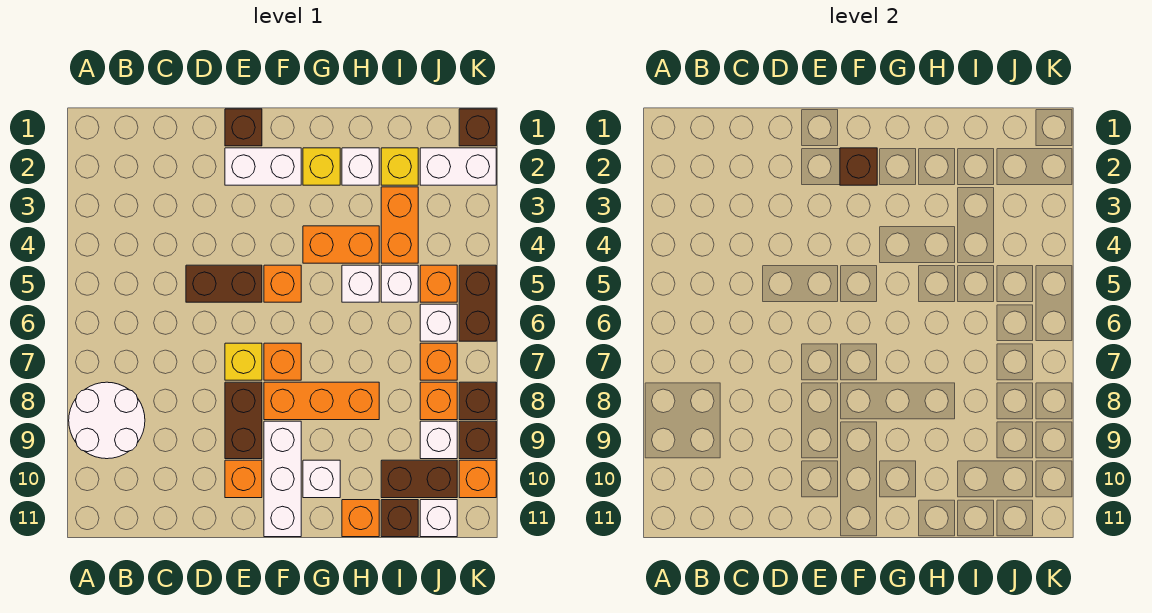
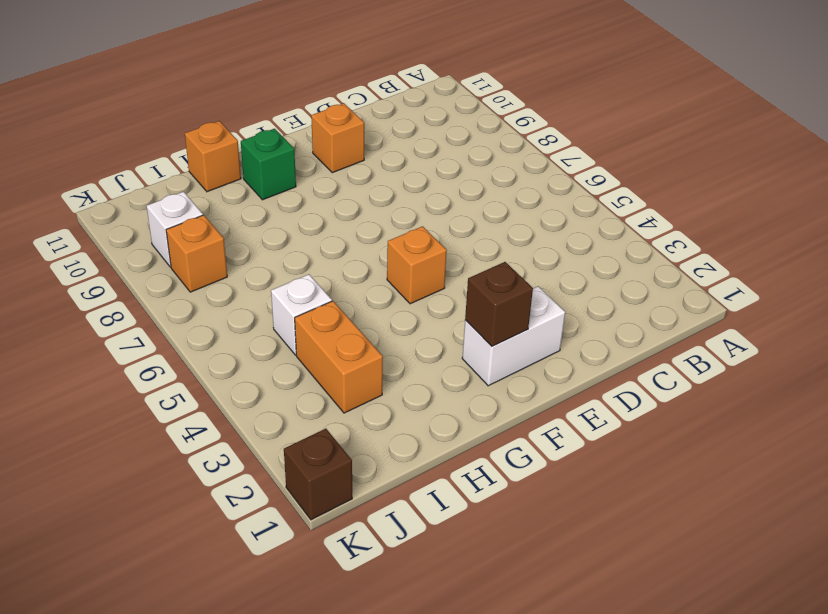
green brick G10 level 1 -> white brick G10 level 1
none -> white round brick A8:B9 level 1
none -> brown brick D5:E5 level 1
none -> brown brick E1 level 1
none -> yellow brick E7 level 1

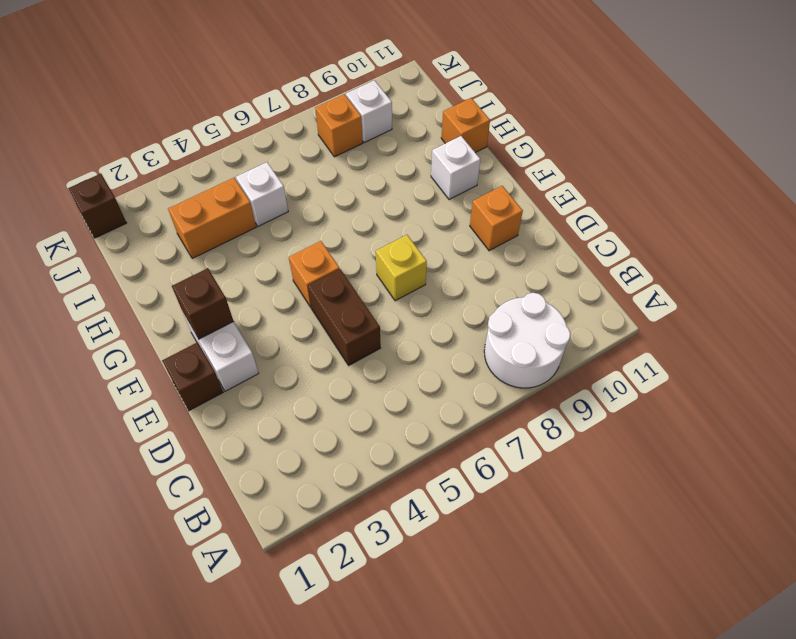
none -> brown brick E8:E9 level 1
none -> orange brick F7 level 1
none -> orange brick F8:H8 level 1
none -> white brick F9:F11 level 1

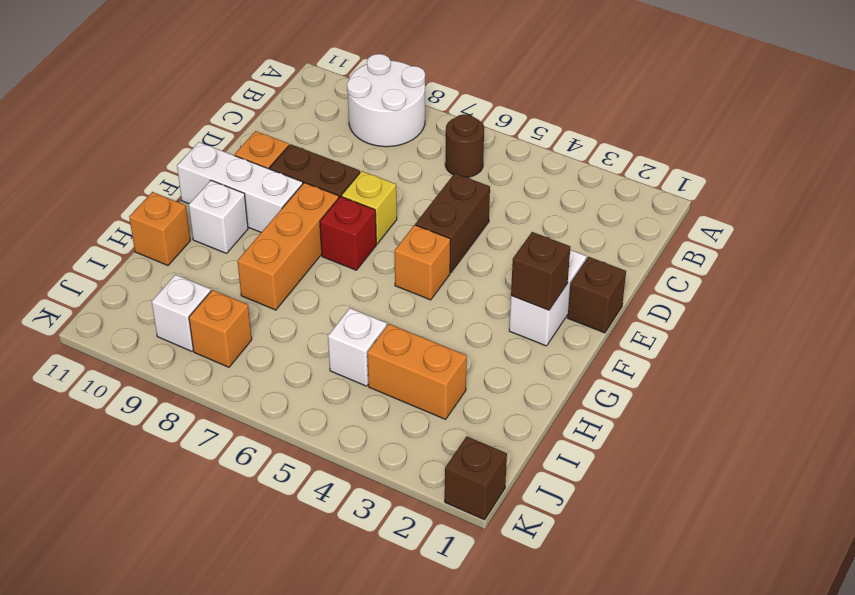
brown round brick B6 level 1 -> none
red brick F7 level 1 -> orange brick F7 level 1
none -> yellow brick G2 level 1
none -> orange brick G4:H4 level 1
none -> white brick H2 level 1
none -> white brick H5 level 1

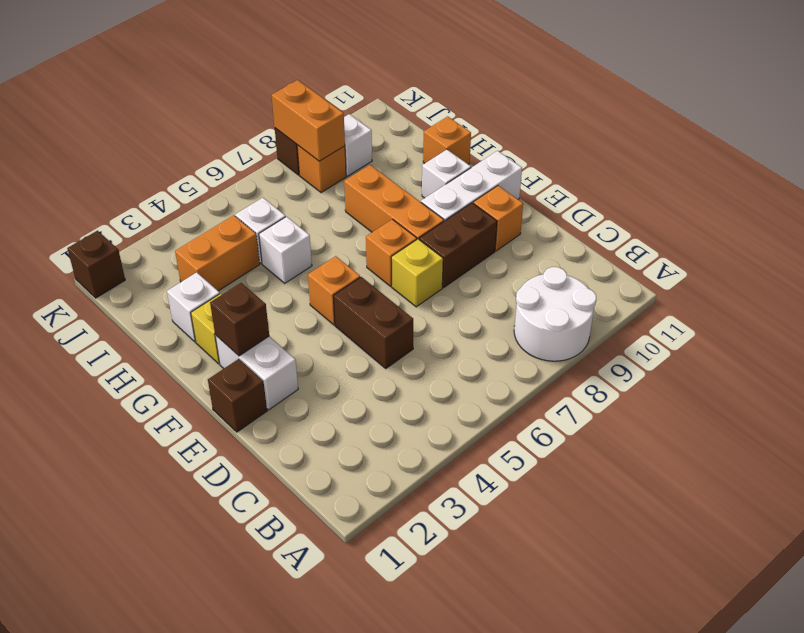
orange brick J8:K8 level 2 -> orange brick G4:H4 level 1
none -> yellow brick I2 level 1
none -> brown brick I10:J10 level 1
none -> brown brick I11 level 1
none -> white brick J2:K2 level 1

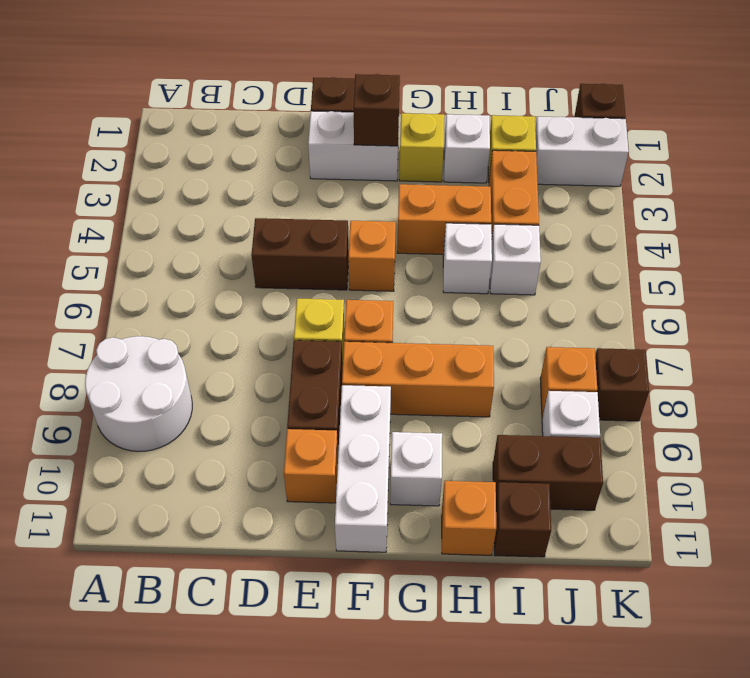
none -> orange brick J5 level 1
none -> white brick J6 level 1
none -> orange brick J7 level 1
none -> white brick J11 level 1

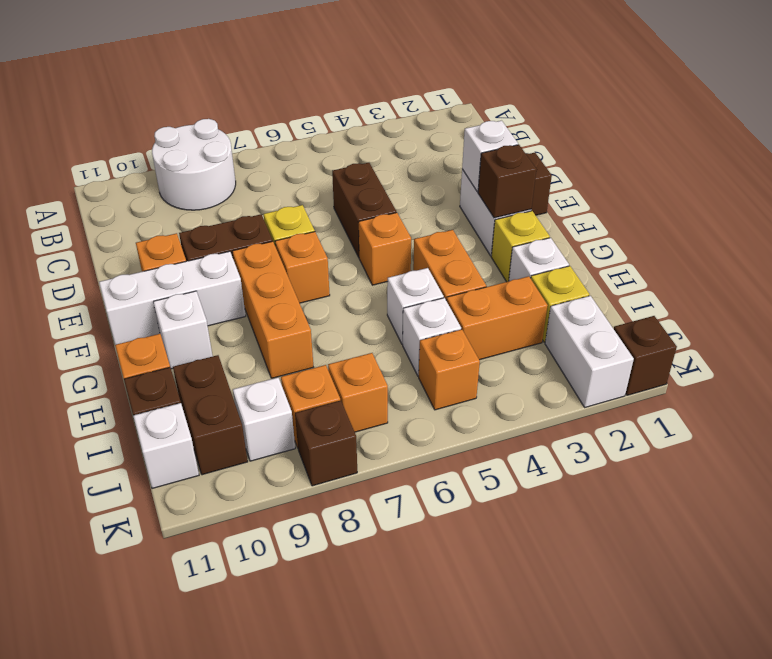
white brick E2 level 2 -> white brick J6 level 1
none -> brown brick K5:K6 level 1
none -> brown brick K9 level 1
none -> orange brick K10 level 1

